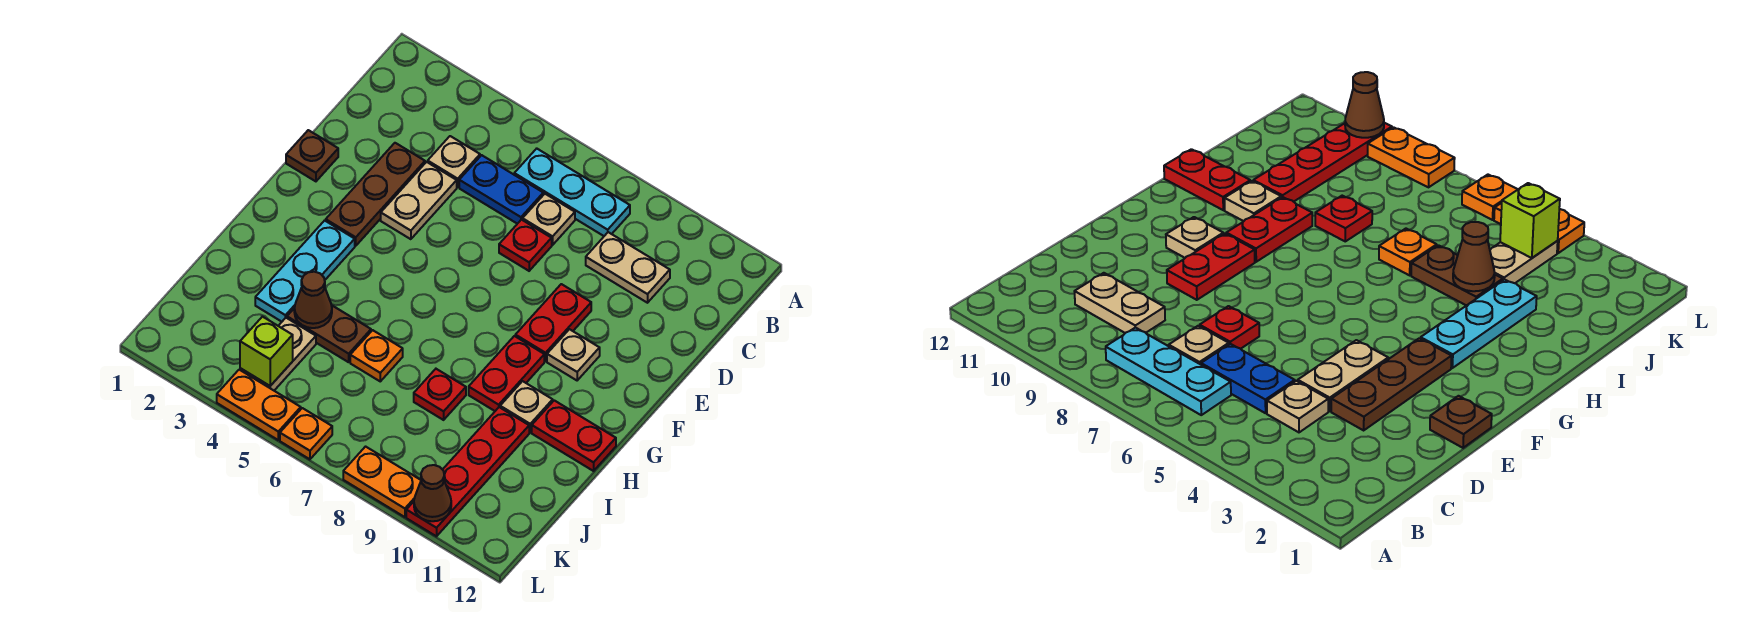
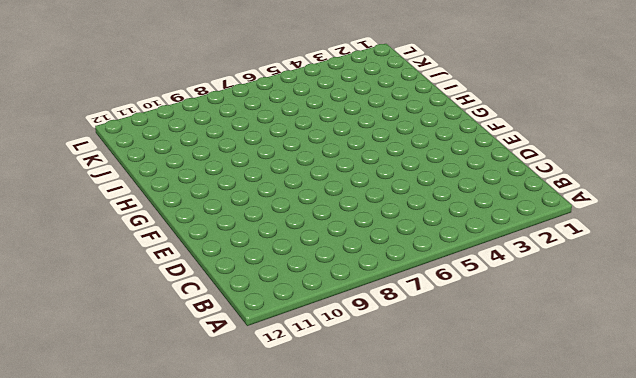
none -> cyan plate B6:B8 level 1
none -> tan plate C4 level 1
none -> blue plate C5:C6 level 1

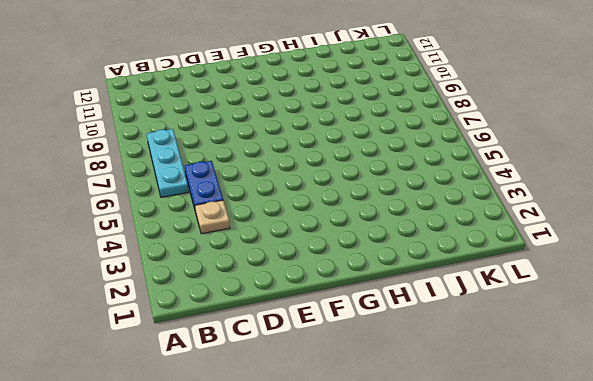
none -> tan plate C7 level 1
none -> tan plate C9:C10 level 1
none -> brown plate D3:F3 level 1

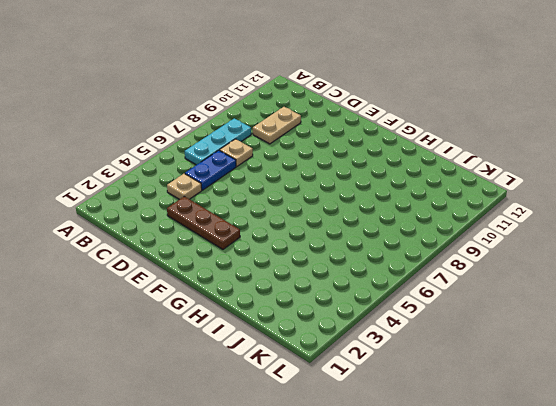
none -> tan plate D4:E4 level 1
none -> red plate D7 level 1
none -> brown plate E1 level 1

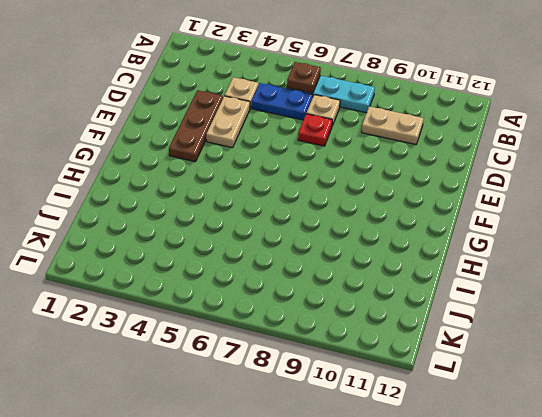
brown plate B6 level 2 -> brown plate E1 level 1
none -> red plate E9:F9 level 1
none -> tan plate F10 level 1
none -> cyan plate G3:I3 level 1

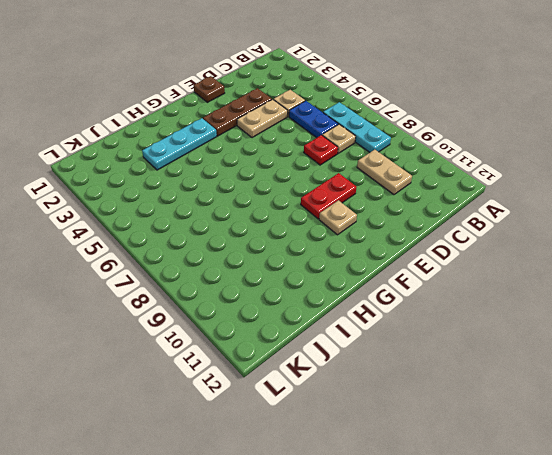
none -> red plate G9:H9 level 1
none -> tan plate H10 level 1
none -> red plate H11:H12 level 1

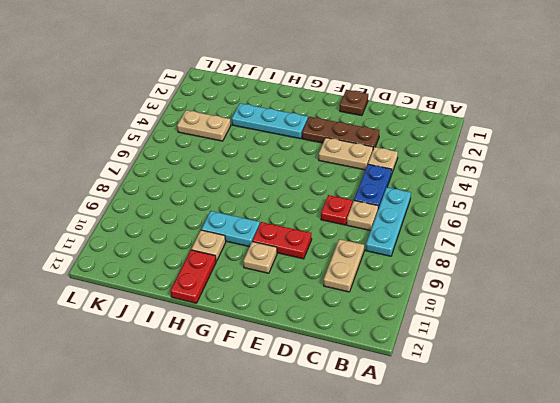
cyan plate G9:H9 level 1 -> red plate G9:H9 level 1
none -> brown plate I4:I5 level 1
none -> orange plate I6 level 1
none -> red plate I8 level 1

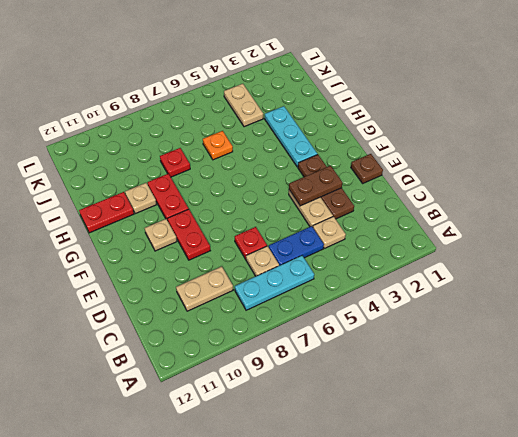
brown plate E3:E4 level 2 -> brown plate I4:I5 level 1
none -> red plate I10:L10 level 1
none -> orange plate L4:L5 level 1
none -> orange plate L6 level 1

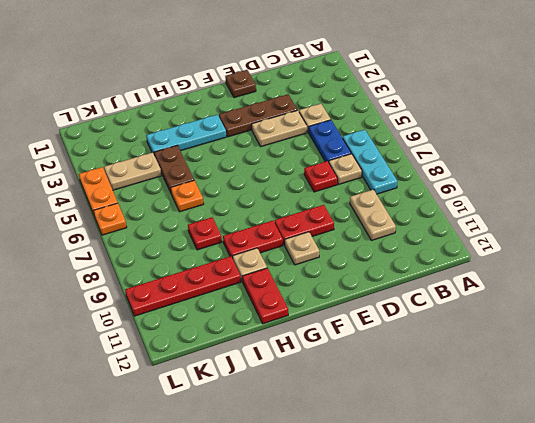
none -> orange plate L8:L9 level 1
none -> brown cone I4 level 2
none -> lime brick K4 level 2

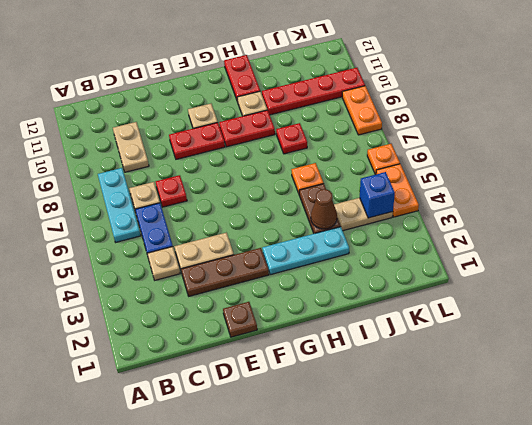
blue brick K4 level 2 -> lime brick K4 level 2
none -> brown cone L10 level 2

